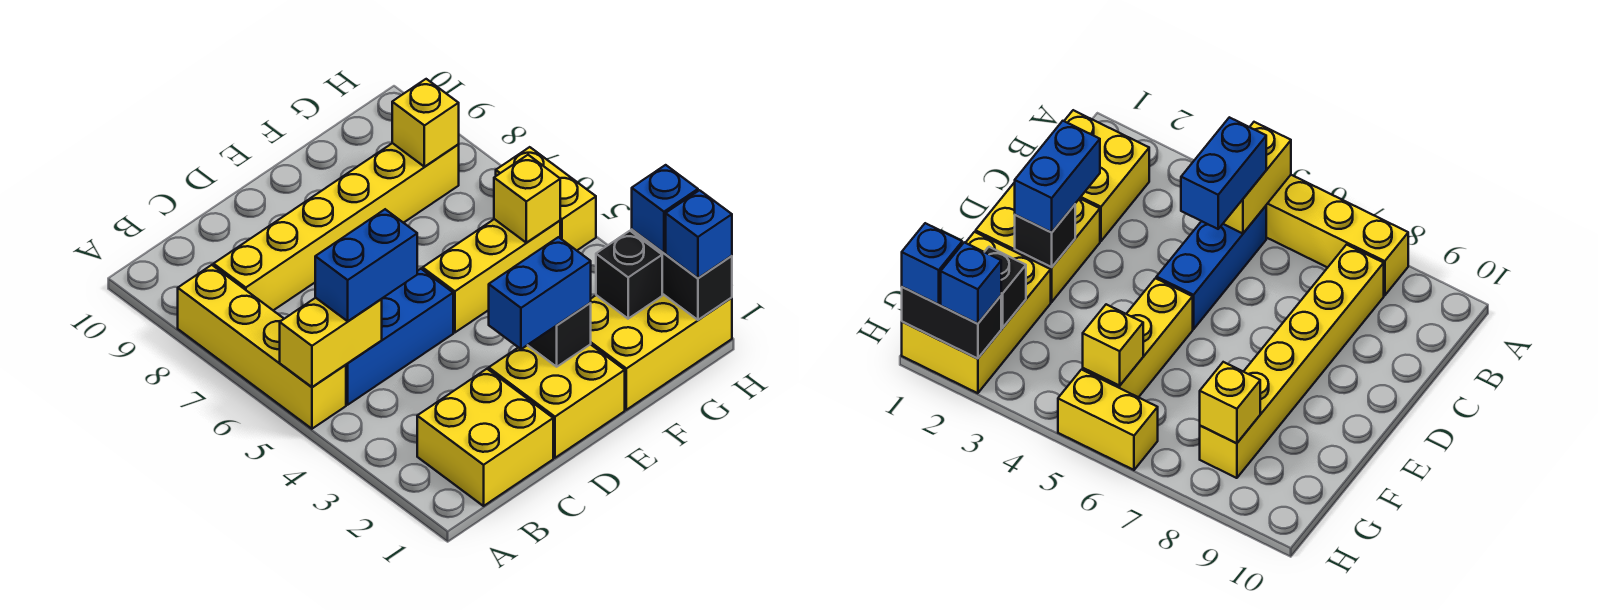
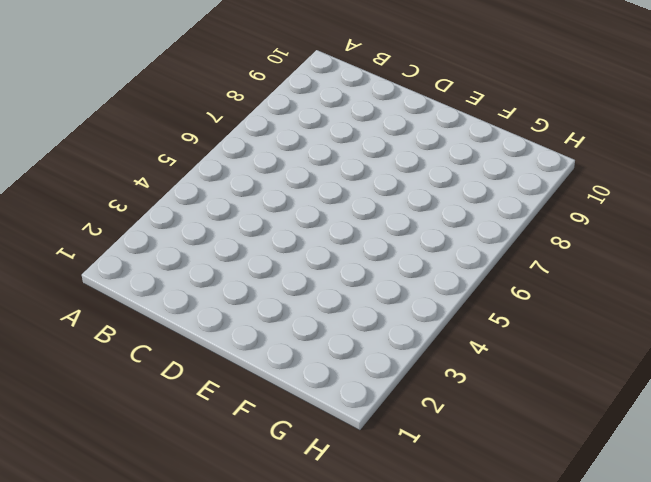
none -> yellow brick A5:A8 level 1
none -> yellow brick B1:C2 level 1
none -> blue brick B5:D5 level 1

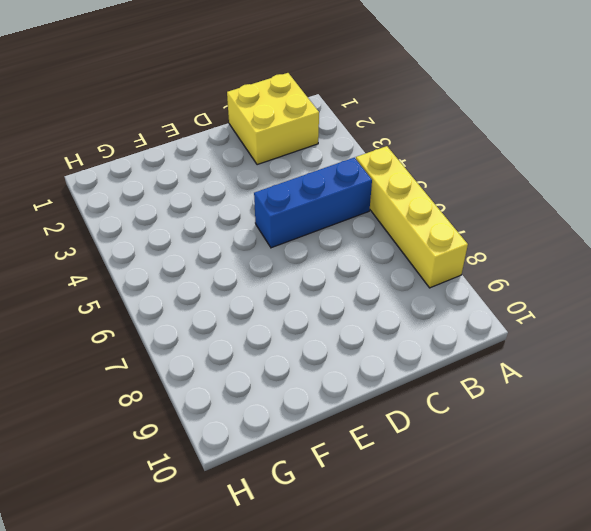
none -> yellow brick B8:G8 level 1
none -> yellow brick D1:E2 level 1
none -> yellow brick E5:G5 level 1

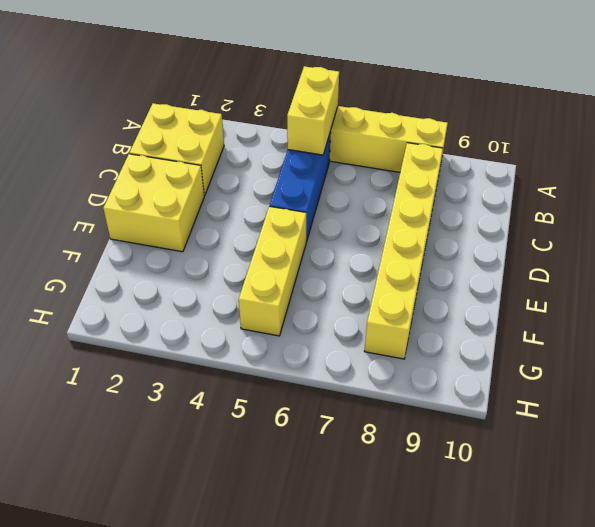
none -> yellow brick F1:H2 level 1
none -> yellow brick H5:H6 level 1
none -> black brick E2 level 2

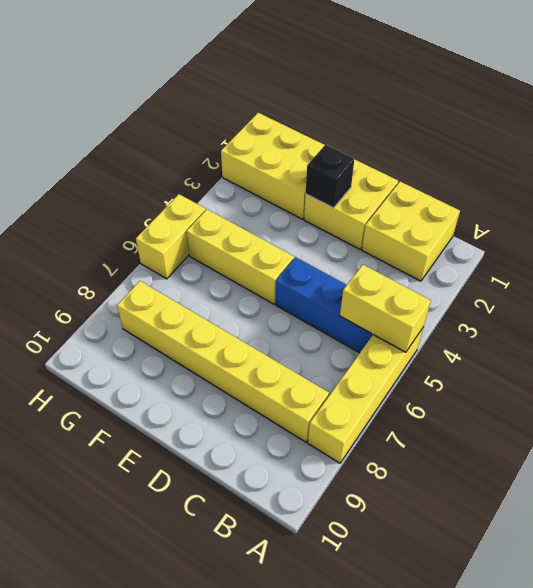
none -> black brick G2 level 2
none -> yellow brick G5 level 2
none -> yellow brick G8 level 2

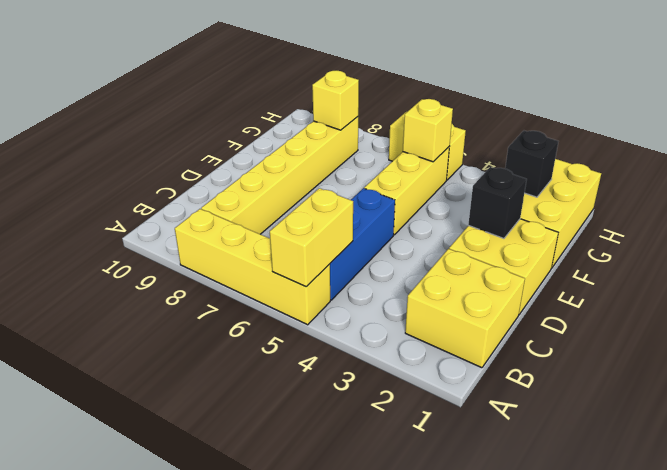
none -> black brick H1:H2 level 2
none -> blue brick B5:C5 level 3
none -> blue brick D2:E2 level 3

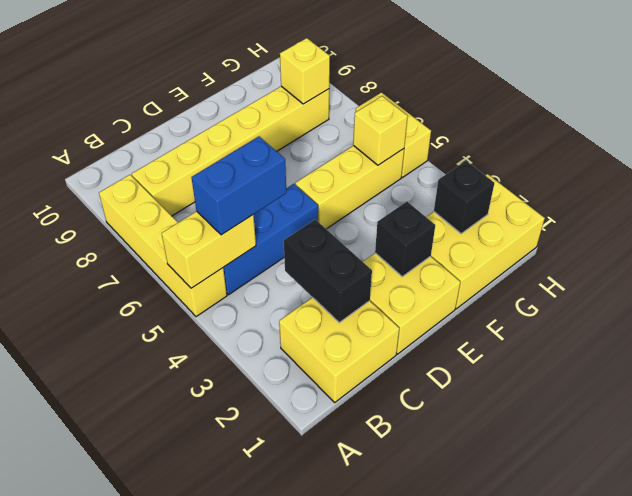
black brick C2:C3 level 2 -> black brick H1:H2 level 2
none -> blue brick D2:E2 level 3
none -> blue brick H1 level 3
none -> blue brick H2 level 3

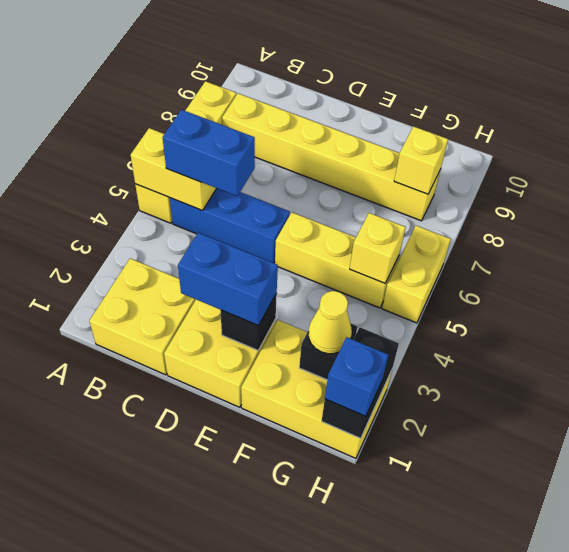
yellow cone G2 level 3 -> none
none -> blue brick H2 level 3

